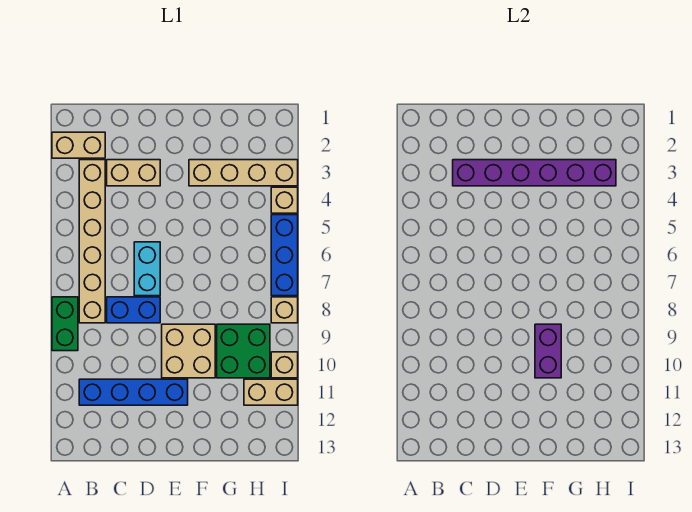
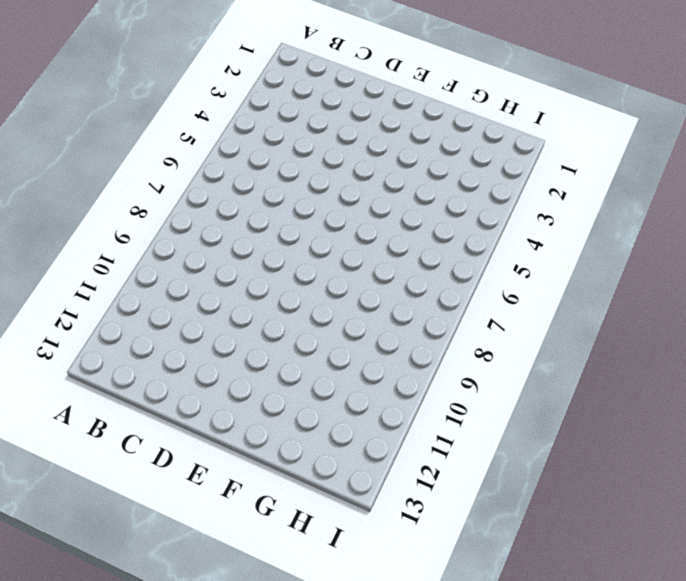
none -> tan brick A2:B2 level 1
none -> green brick A8:A9 level 1
none -> tan brick B3:B8 level 1

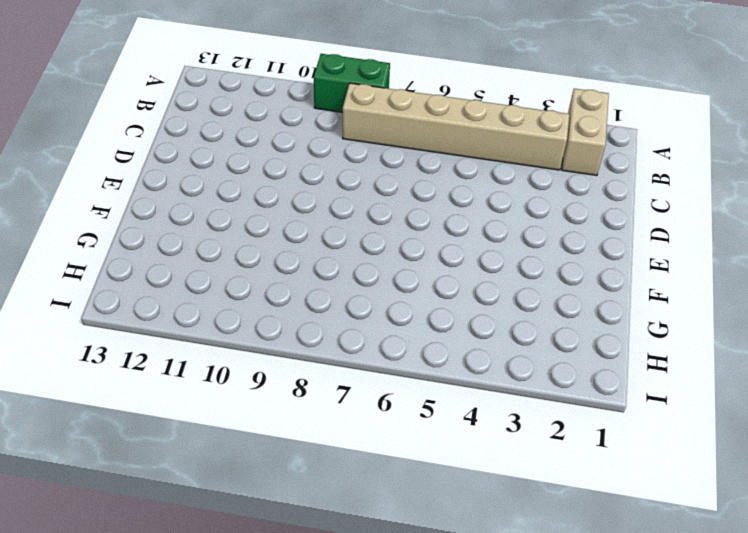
none -> blue brick B11:E11 level 1
none -> tan brick C3:D3 level 1
none -> blue brick C8:D8 level 1

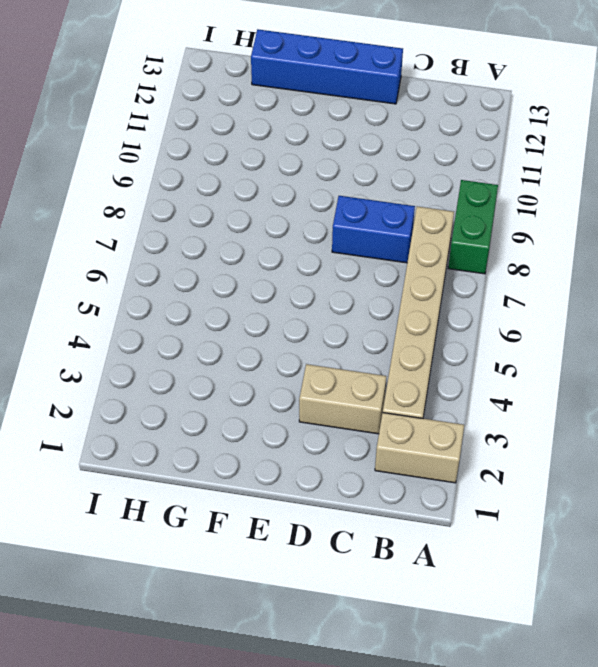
blue brick D13:G13 level 1 -> blue brick B11:E11 level 1
none -> cyan brick D6:D7 level 1
none -> tan brick E9:F10 level 1
none -> tan brick F3:I3 level 1

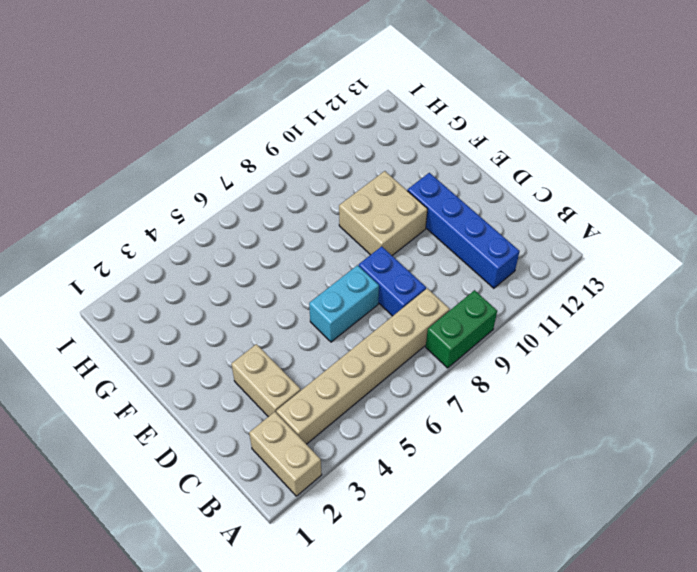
none -> tan brick F3:I3 level 1
none -> green brick G9:H10 level 1
none -> tan brick H11:I11 level 1

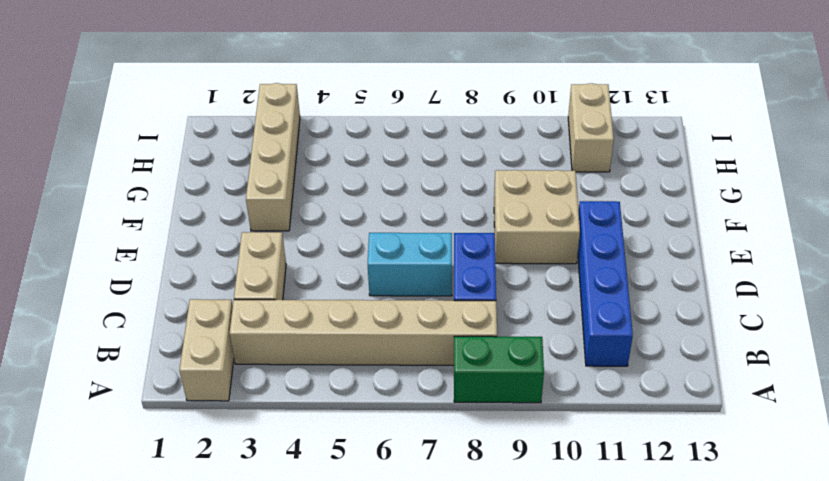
none -> green brick G9:H10 level 1
none -> tan brick I4 level 1
none -> blue brick I5:I7 level 1

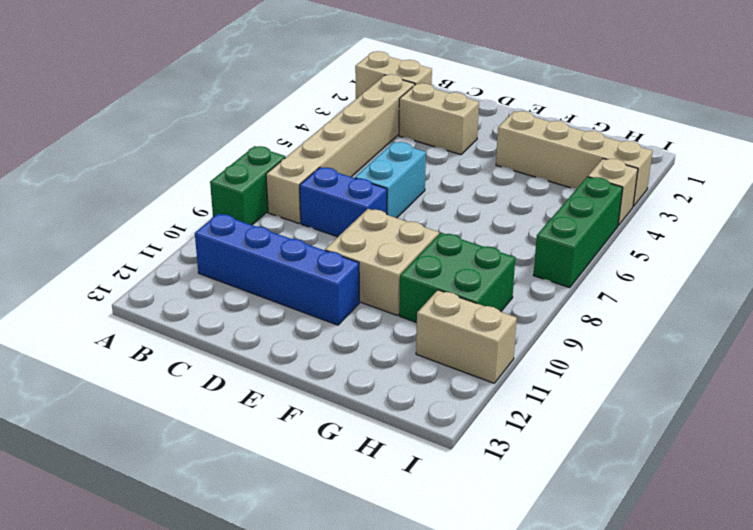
green brick I5:I7 level 1 -> blue brick I5:I7 level 1
none -> tan brick I8 level 1
none -> tan brick I10 level 1
none -> purple brick C3:H3 level 2

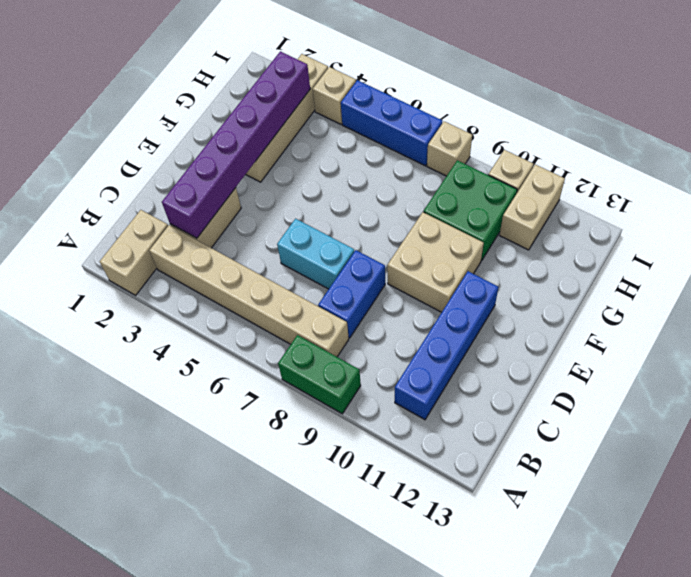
none -> purple brick F9:F10 level 2

